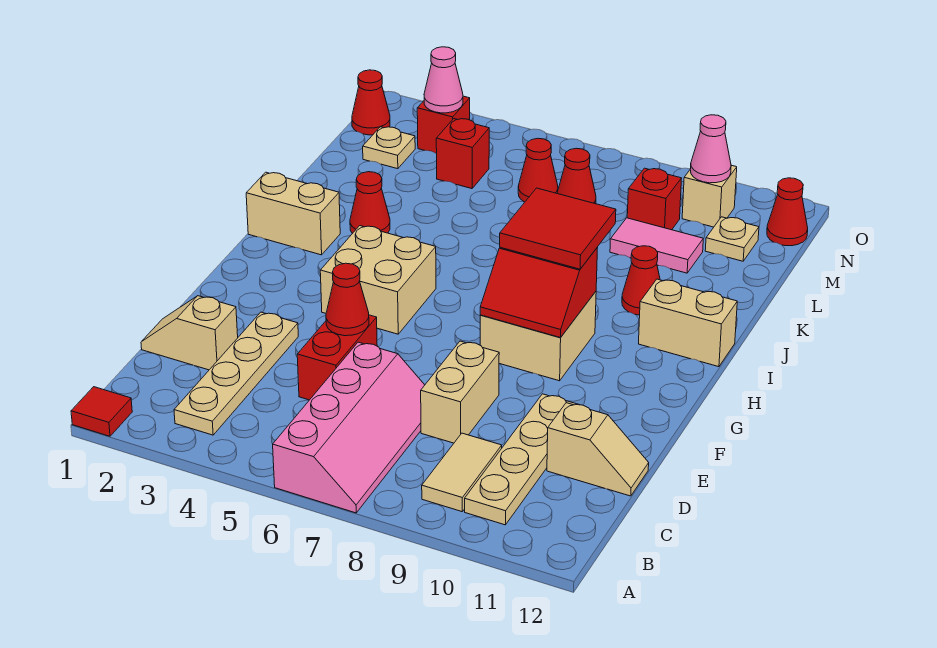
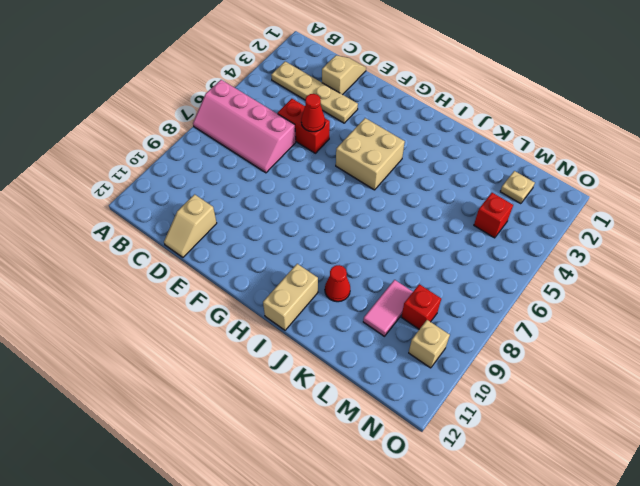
none -> red tile A1 level 1
none -> tan tile B9:C9 level 1
none -> tan plate B10:E10 level 1
none -> tan brick D8:E8 level 1

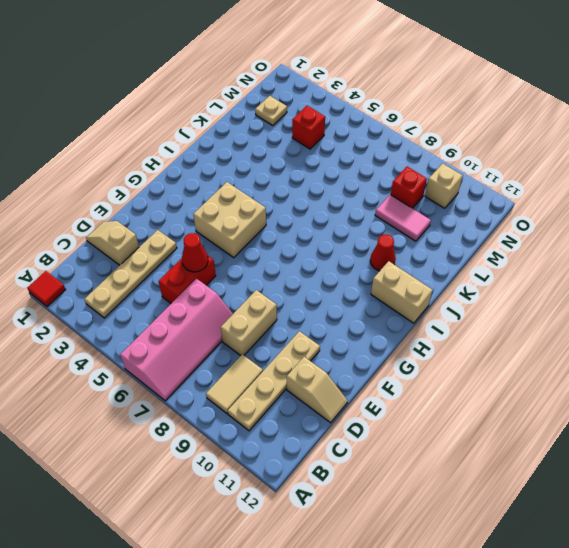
none -> tan brick G8:H9 level 1
none -> tan brick I1:I2 level 1
none -> red cone J3 level 1
none -> red cone M6 level 1

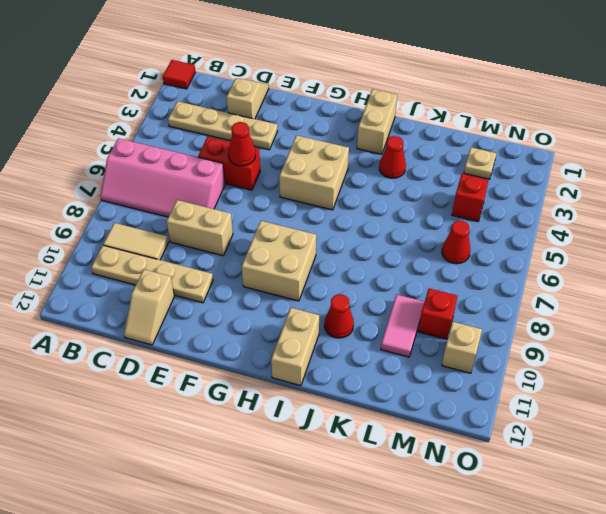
none -> red cone M7 level 1
none -> tan plate M11 level 1
none -> red cone N1 level 1
none -> red brick N3 level 1

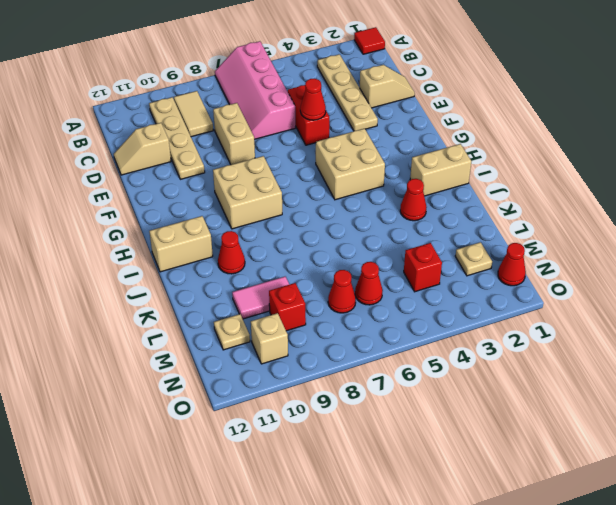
none -> red brick N3 level 1
none -> red cone N12 level 1
none -> red slope G8:H9 level 2 top H
none -> pink cone N3 level 2

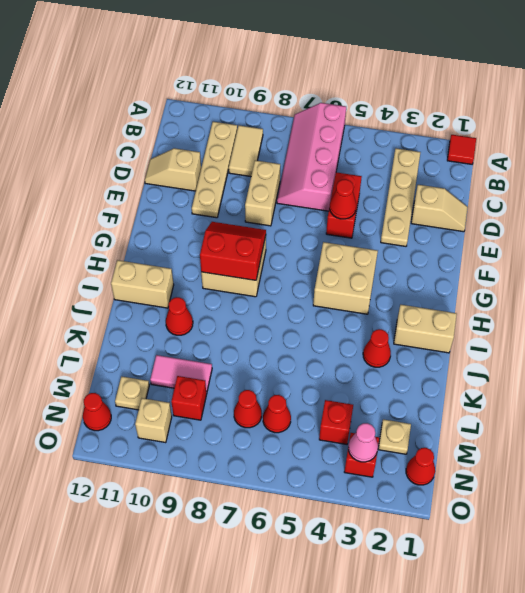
none -> pink cone N10 level 2
none -> red tile H8:I9 level 3

